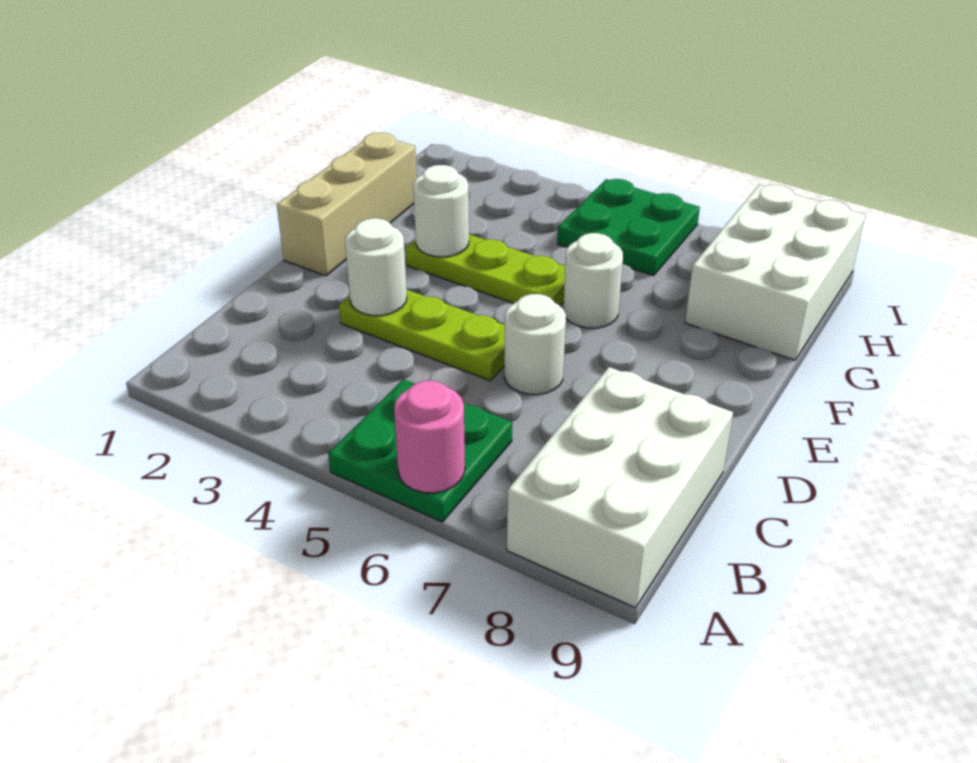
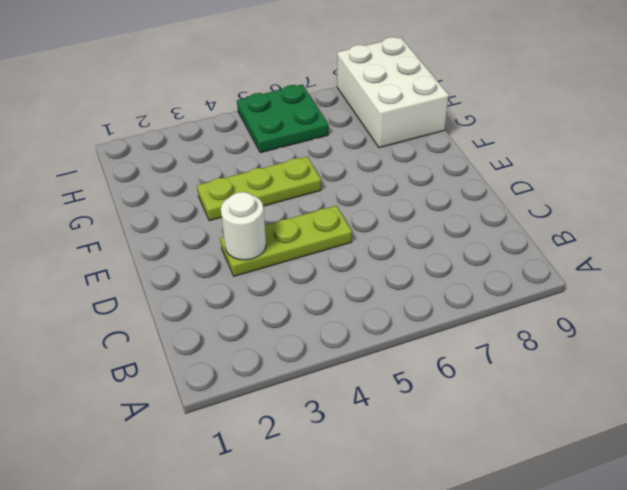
none -> green plate A5:B6 level 1
none -> white brick A8:C9 level 1
none -> white round brick D6 level 1

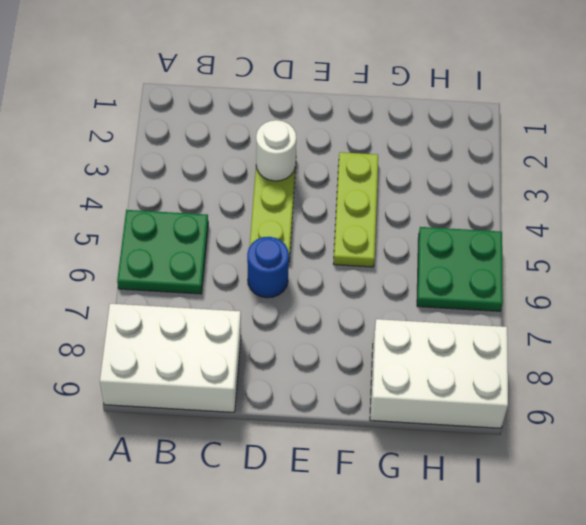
blue round brick D6 level 1 -> white round brick D6 level 1
none -> tan brick E1:G1 level 1
none -> white round brick F6 level 1
none -> pink round brick A6 level 2

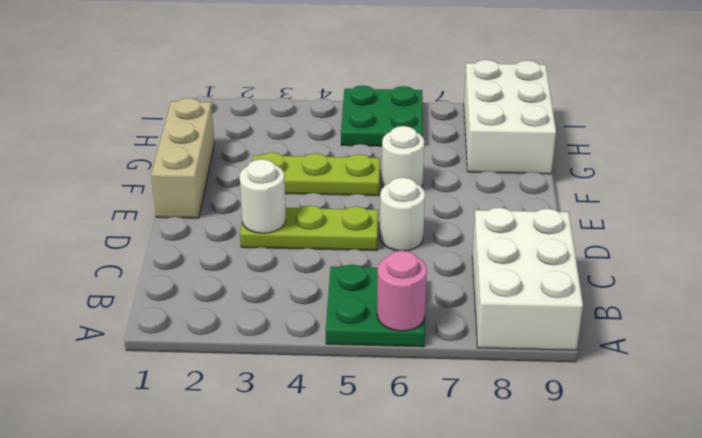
none -> white round brick F3 level 2

